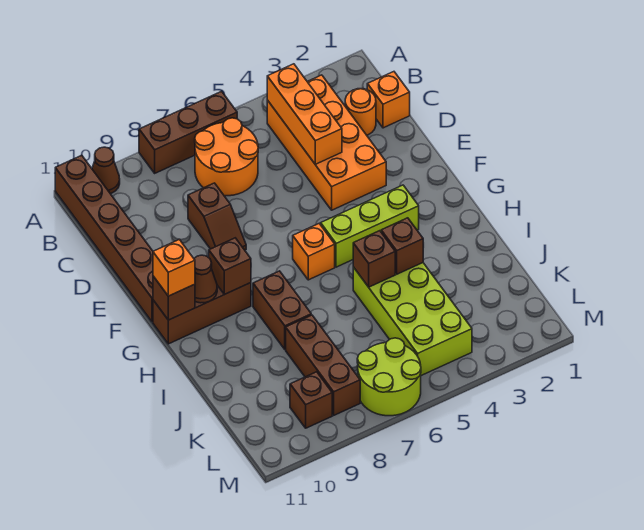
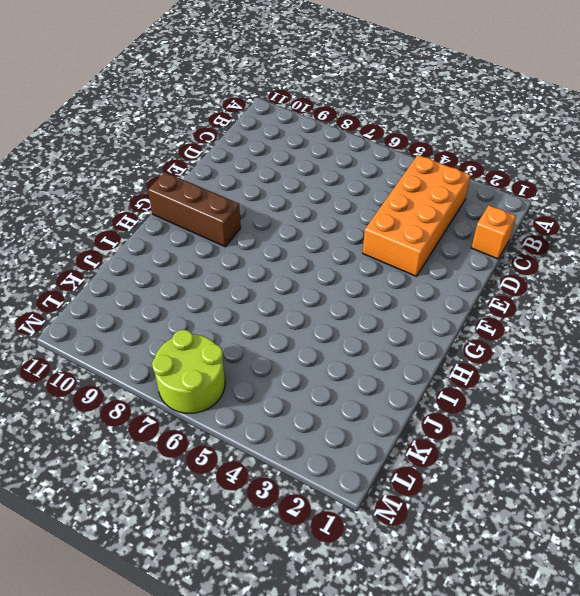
none -> brown brick A6:A8 level 1
none -> brown cone A10 level 1
none -> brown brick A11:F11 level 1

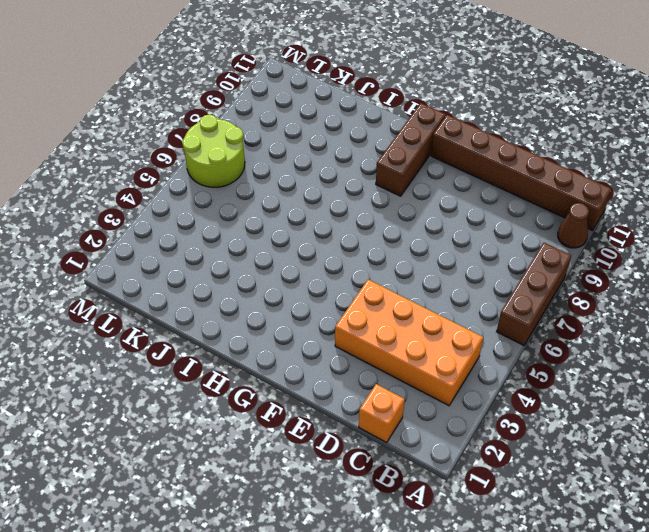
none -> orange round brick B6:C7 level 1
none -> orange round brick C2 level 1
none -> brown slope D8:E8 level 1 top D

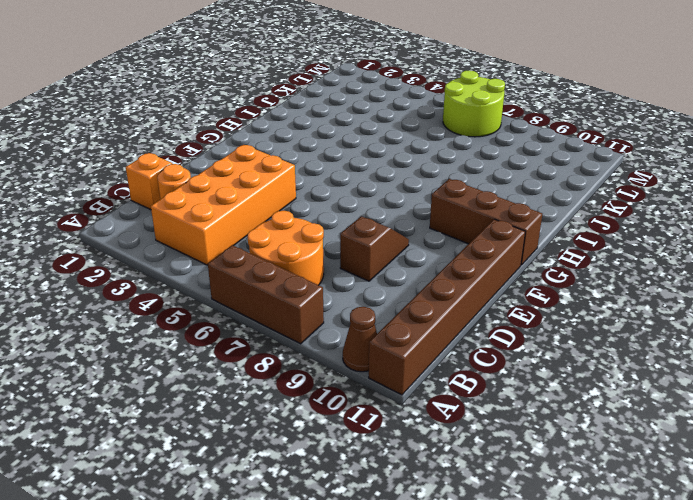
none -> lime brick G3:G5 level 1
none -> orange brick G6 level 1
none -> brown brick H8:I8 level 1

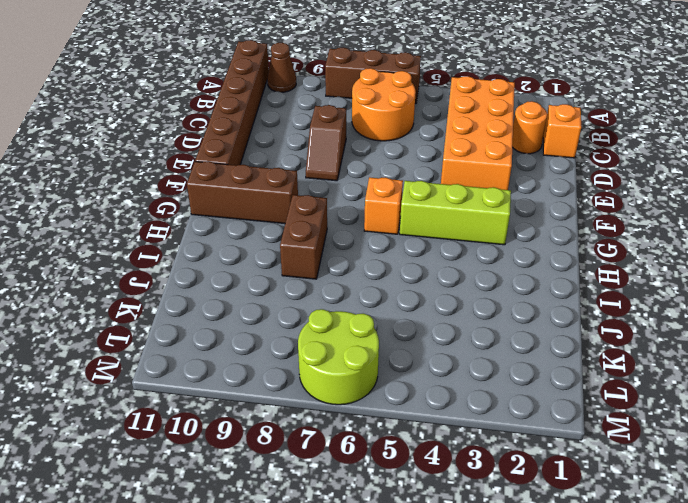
none -> lime brick I4:L5 level 1
none -> brown brick J8:L8 level 1
none -> brown brick L9 level 1

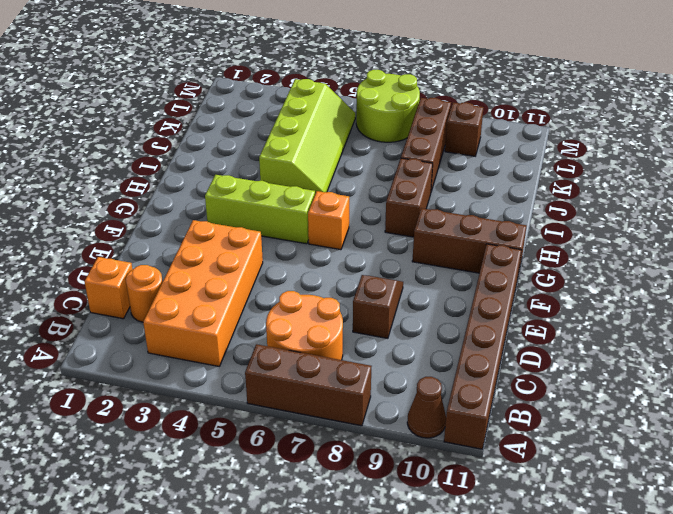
lime slope I4:L5 level 1 top 4 -> lime brick I4:L5 level 1
none -> orange brick B4:D4 level 2
none -> brown brick G9 level 2
none -> brown cone G10 level 2

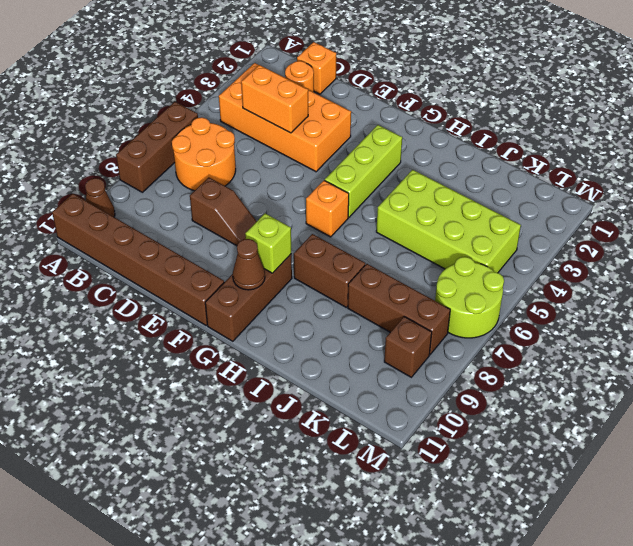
orange brick C4:D4 level 2 -> orange brick B4:D4 level 2
lime brick G9 level 2 -> brown brick G9 level 2
none -> brown brick G11 level 2
none -> brown brick I4 level 2
none -> brown brick I5 level 2

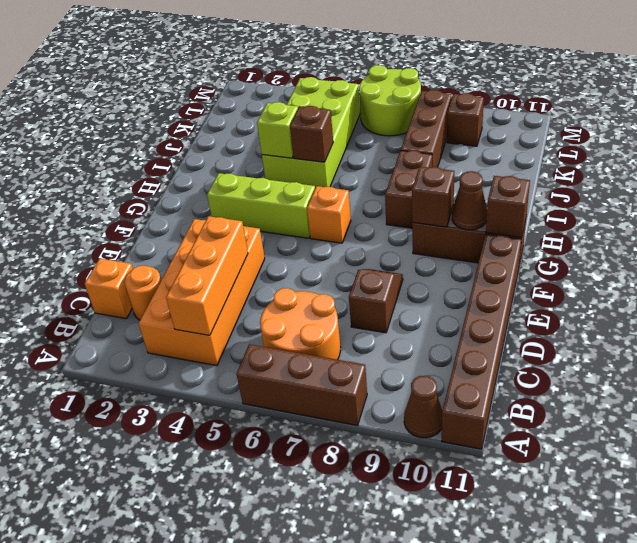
lime brick I4 level 2 -> brown brick I4 level 2
none -> orange brick G11 level 3

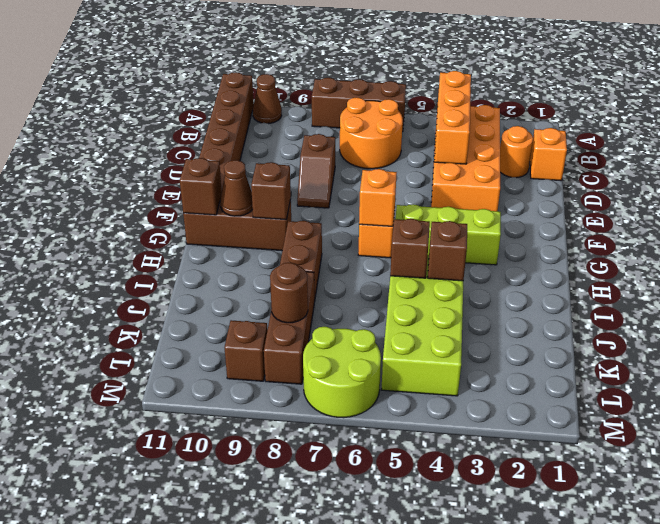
orange brick G6 level 2 -> orange brick G11 level 3
brown round brick K8 level 2 -> none

